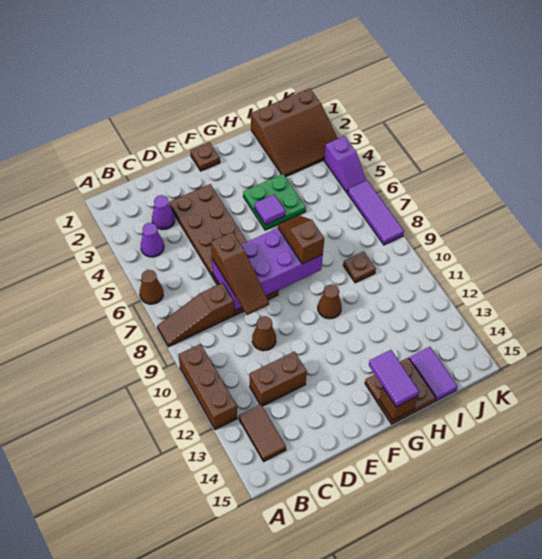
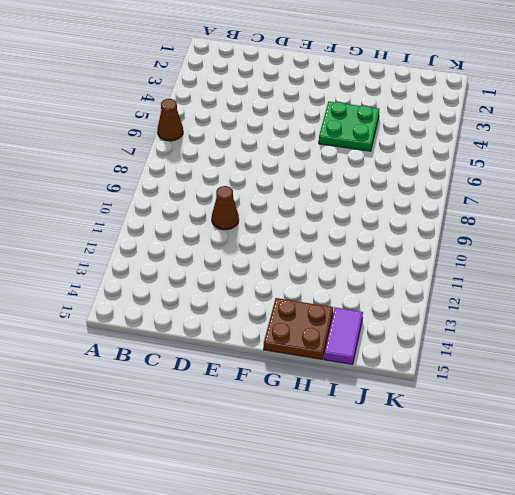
none -> brown slope A8:C8 level 1 top C
none -> brown brick A10:A12 level 1
none -> purple cone B4 level 1

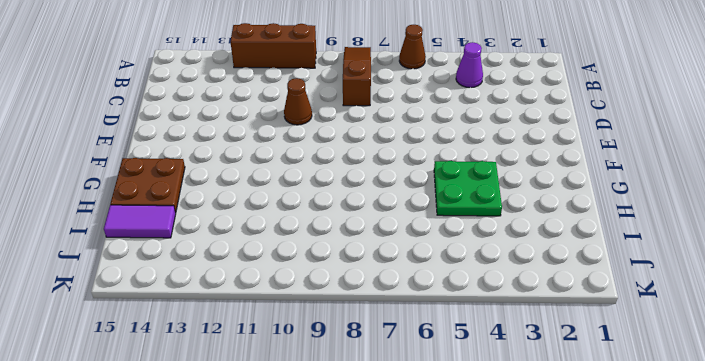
none -> brown tile B13:B14 level 1
none -> purple cone C3 level 1
none -> brown brick C12:D12 level 1

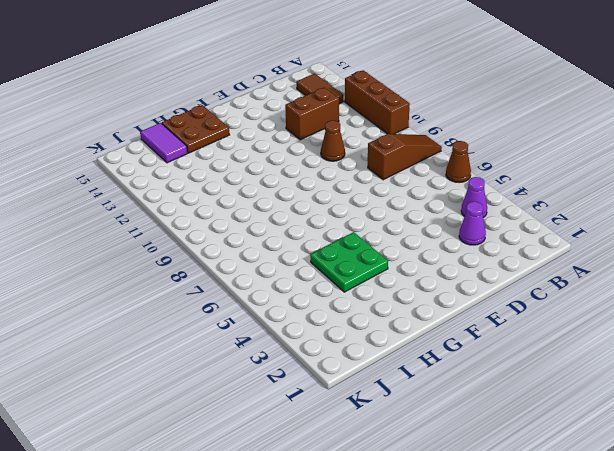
none -> brown plate D3:E8 level 1
none -> brown plate F1 level 1
none -> brown cone G10 level 1

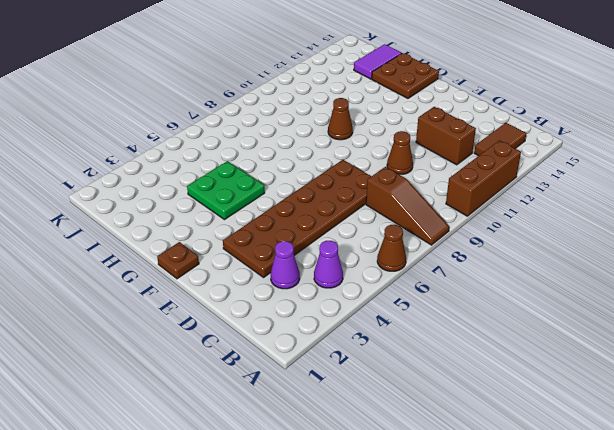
none -> brown slope I1:K3 level 1 top 1
none -> brown plate I9 level 1
none -> purple slope K4:K5 level 1 top 4

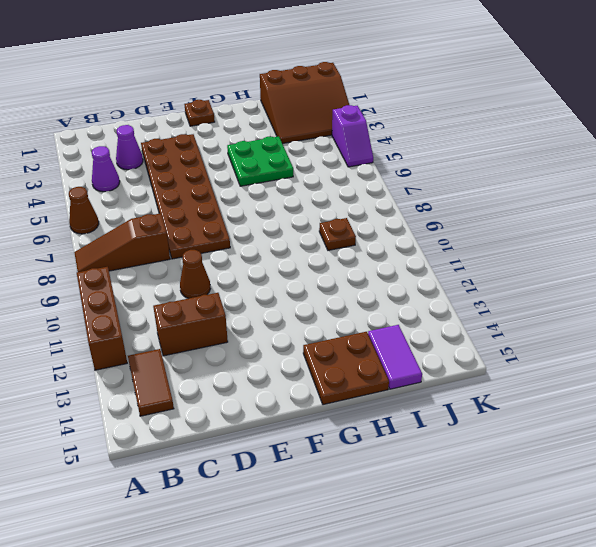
none -> brown cone G10 level 1
none -> purple tile K6:K8 level 1
none -> purple brick D7:G8 level 2

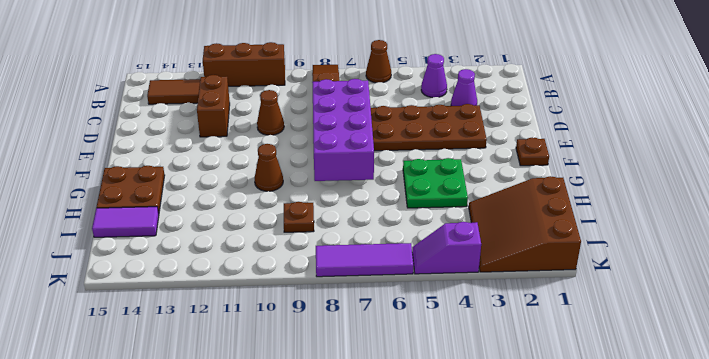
none -> purple tile G5 level 2
none -> brown brick G15 level 2
none -> brown slope D7:D9 level 3 top 7

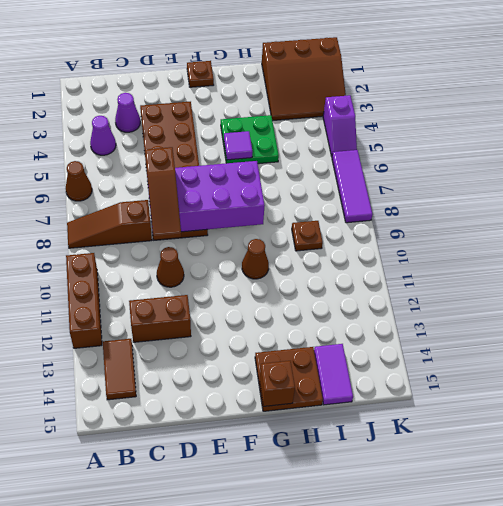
none -> brown slope G7:G8 level 3 top 8
none -> purple tile G14:G15 level 3

